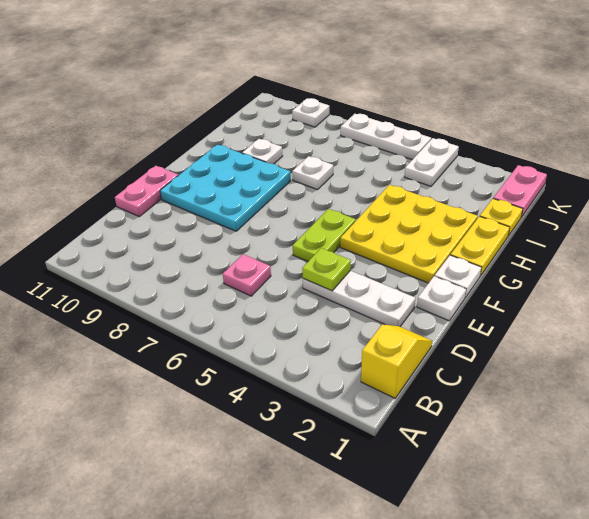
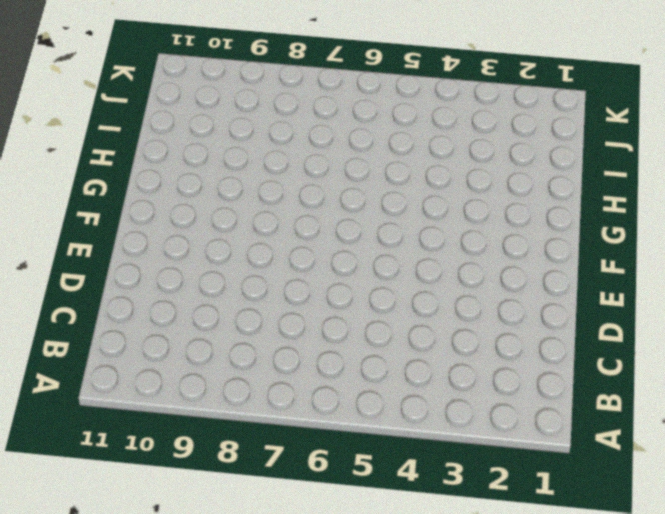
none -> yellow slope B1:C1 level 1 top B
none -> pink plate C6 level 1
none -> white plate D2:D4 level 1

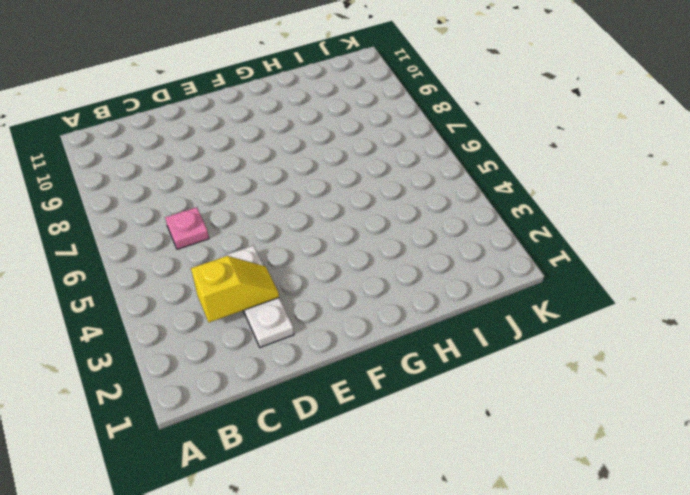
yellow slope C3:D3 level 2 top C -> yellow slope B1:C1 level 1 top B
none -> pink plate D11:E11 level 1
none -> white plate E1 level 1
none -> lime plate E5:F5 level 1

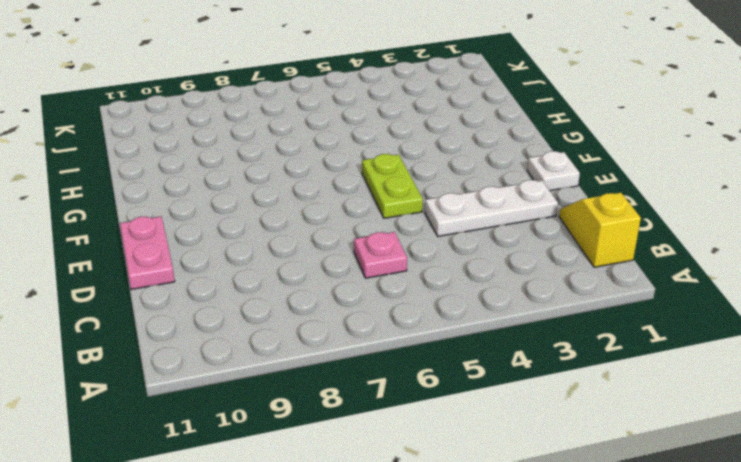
none -> cyan plate E8:G10 level 1
none -> white plate F1 level 1
none -> yellow plate F2:H4 level 1

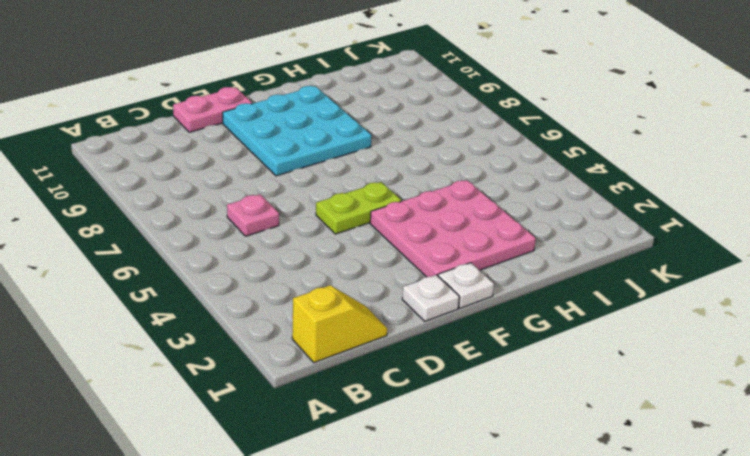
pink plate F2:H4 level 1 -> yellow plate F2:H4 level 1
none -> white plate D2:D4 level 1
none -> yellow plate G1:H1 level 1
none -> white plate H7 level 1

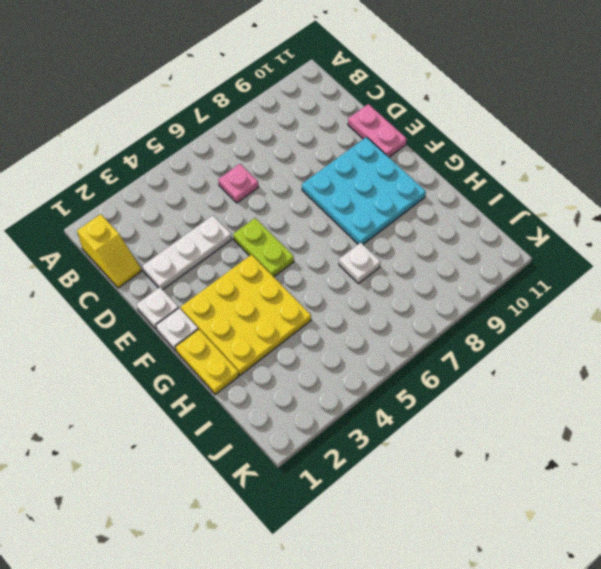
none -> white plate H9 level 1
none -> yellow plate I1 level 1
none -> pink plate J1:K1 level 1

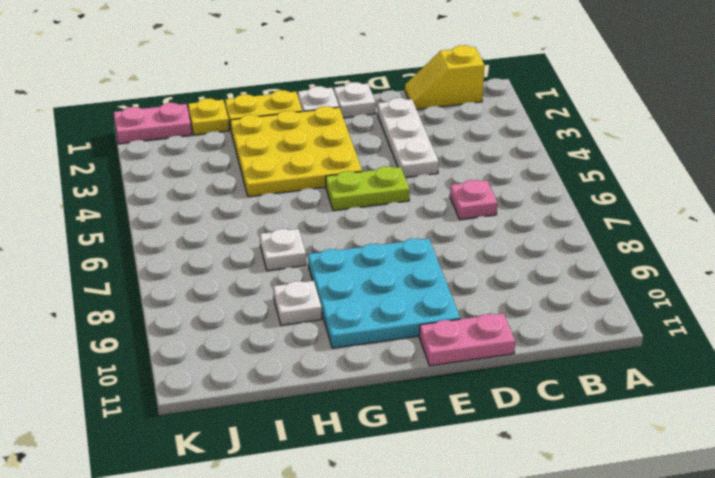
none -> white plate J4:K4 level 1
none -> white plate K5:K7 level 1
none -> white plate K9 level 1

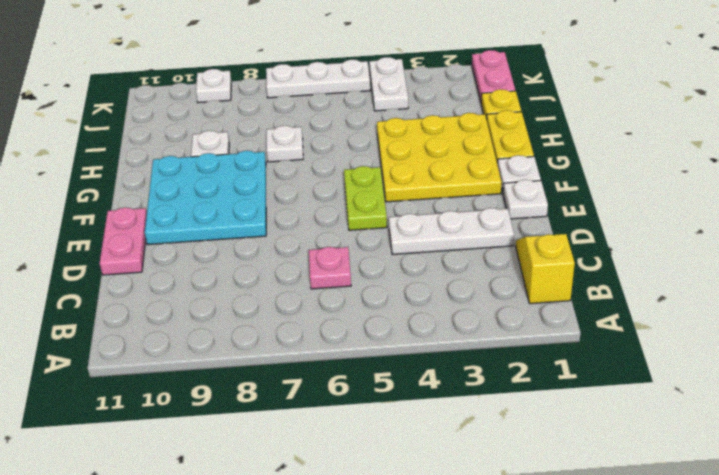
none -> lime plate D4 level 2

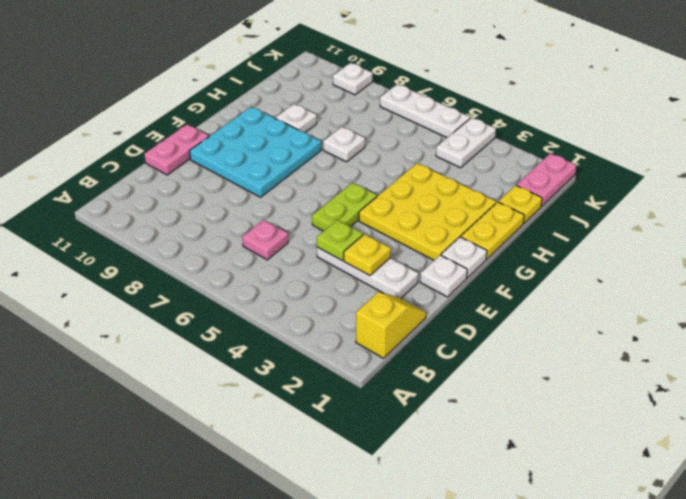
yellow plate D3 level 2 -> none

